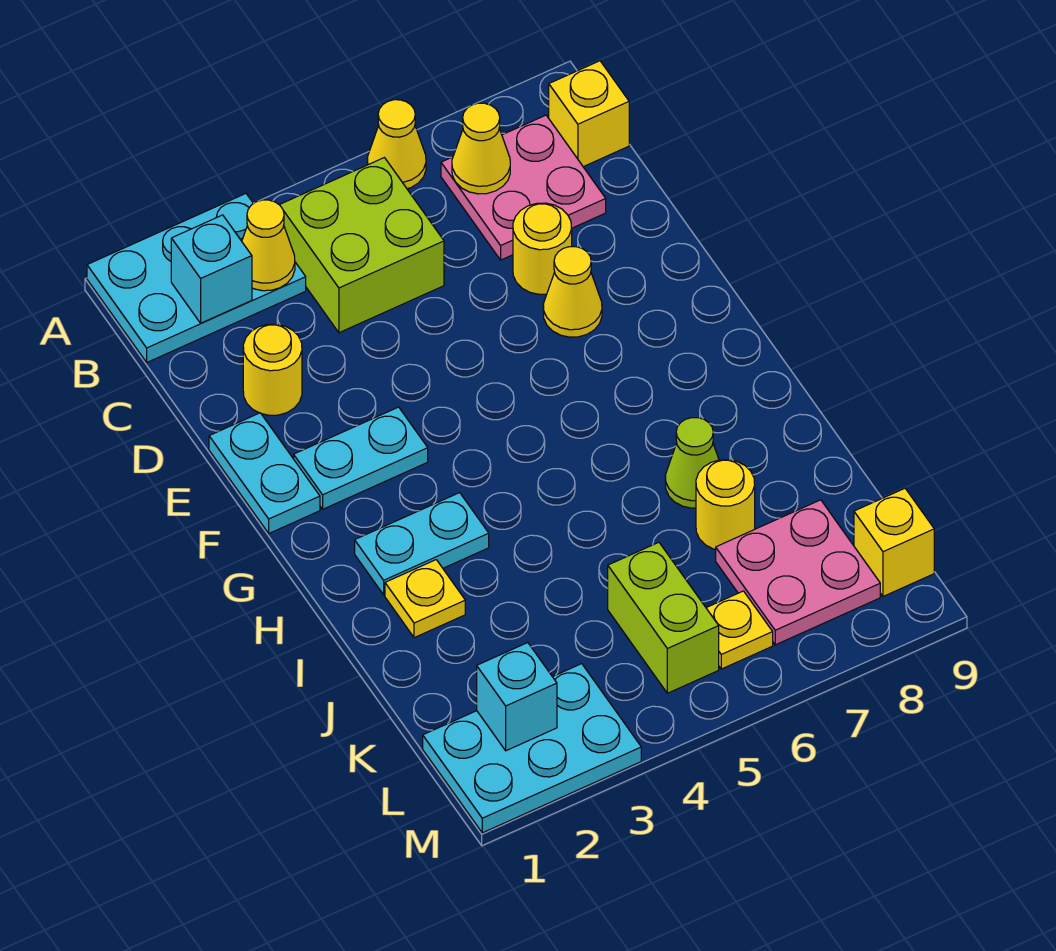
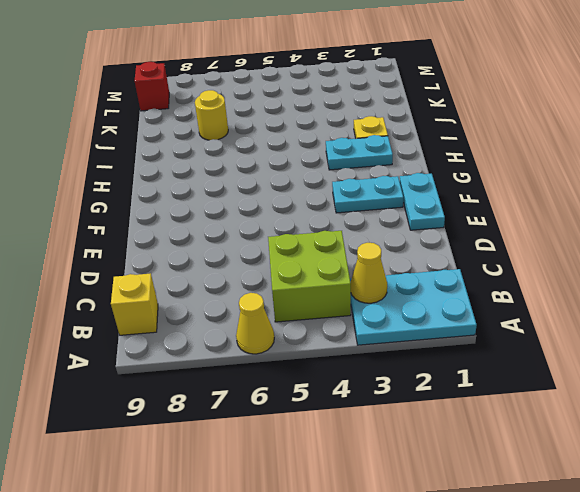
red brick L9 level 1 -> yellow brick L9 level 1
none -> pink plate B7:C8 level 1
none -> yellow round brick D2 level 1
none -> yellow round brick D7 level 1

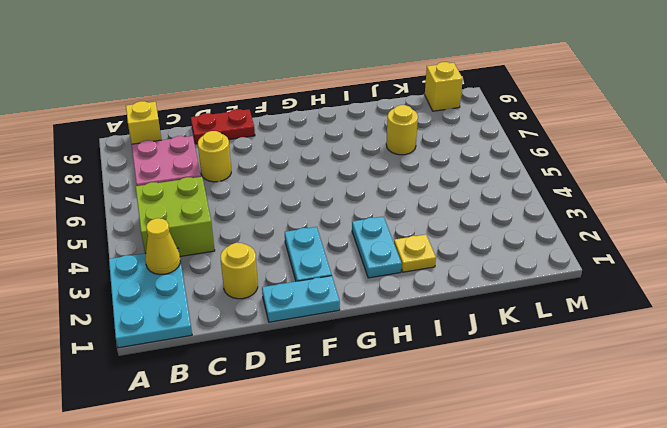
red plate D9:E9 level 1 -> none
none -> yellow cone A6 level 1
none -> yellow cone E7 level 1
none -> lime cone I7 level 1

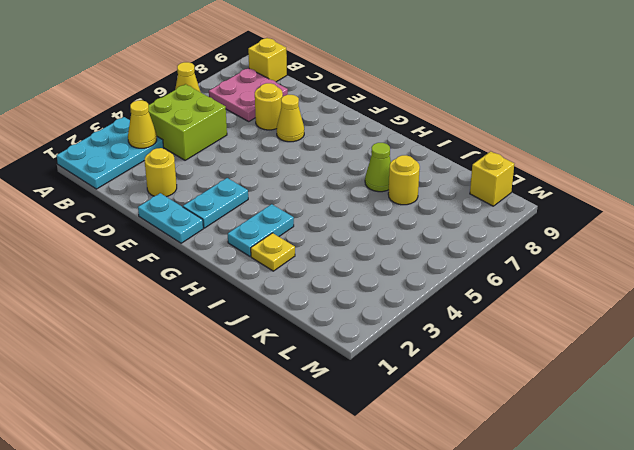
none -> lime brick K5:L5 level 1
none -> pink plate K7:L8 level 1
none -> cyan plate L1:M3 level 1

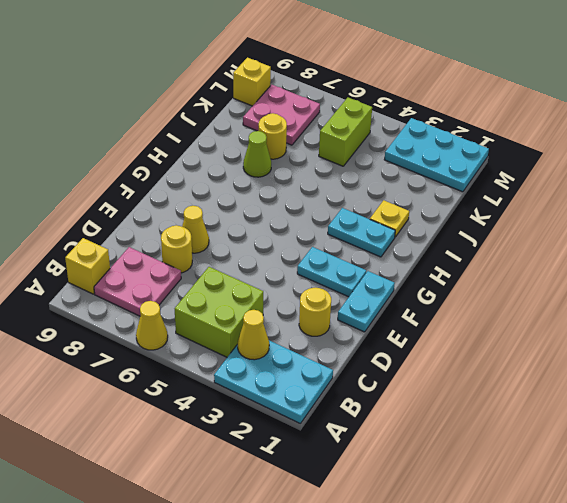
none -> yellow plate L6 level 1
none -> cyan brick B2 level 2
none -> yellow cone B7 level 2

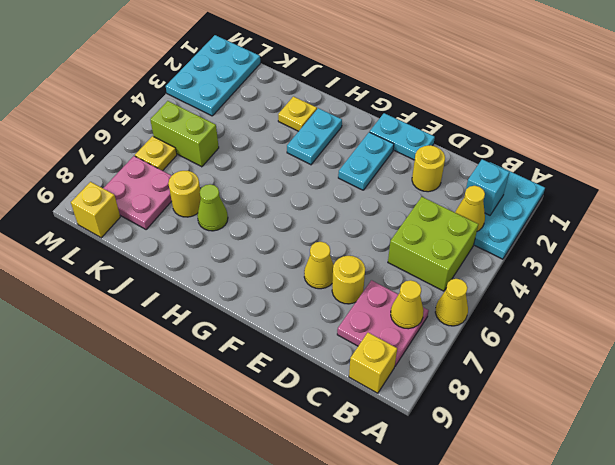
none -> cyan brick L2 level 2

